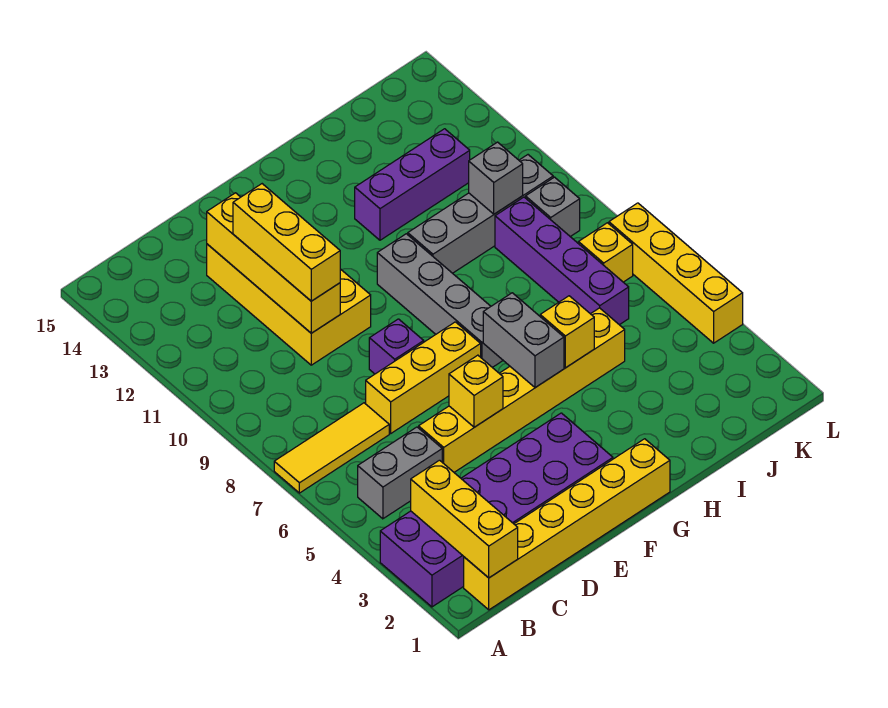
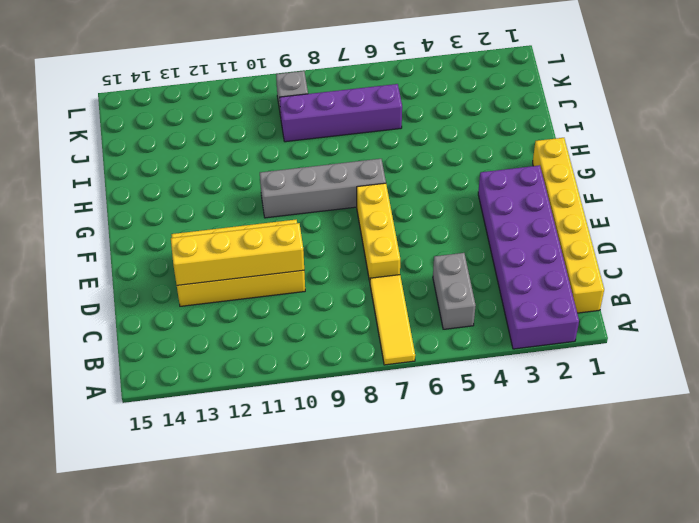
none -> yellow brick D5:I5 level 1
none -> purple brick E8 level 1
none -> grey brick H10:K10 level 1

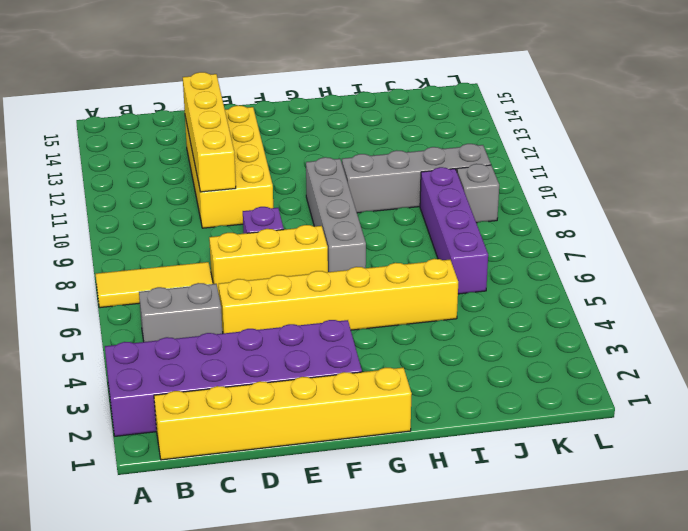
none -> purple brick H12:J12 level 1
none -> yellow brick K7 level 1
none -> yellow brick L4:L7 level 1

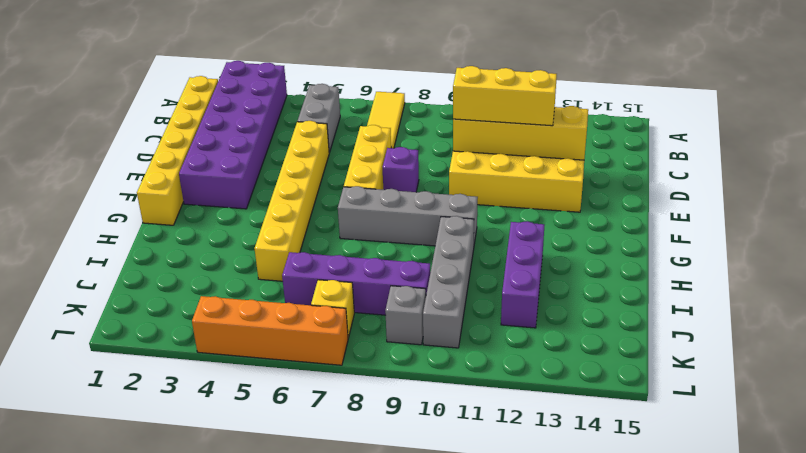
orange brick L4:L7 level 1 -> yellow brick L4:L7 level 1
none -> yellow brick B1:B3 level 2
none -> yellow brick E5 level 2
none -> grey brick G5:G6 level 2

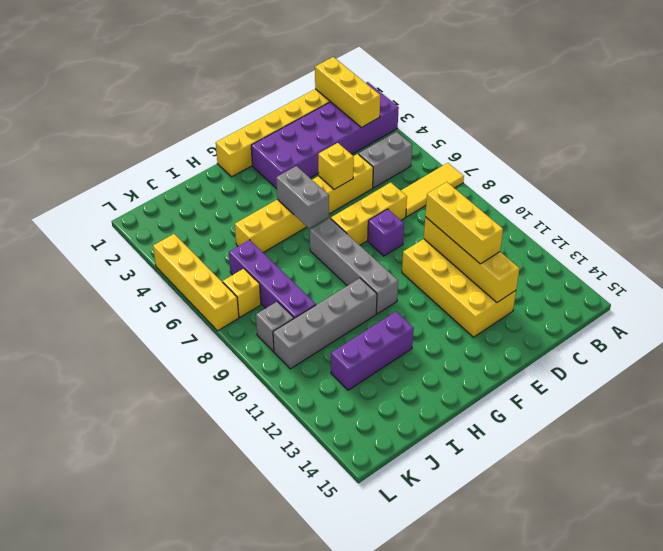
none -> yellow brick H5 level 2
none -> grey brick J10 level 2

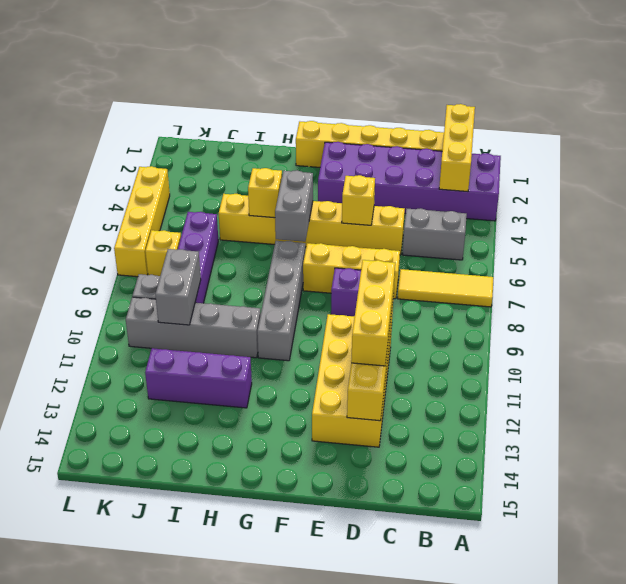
grey brick J9:J10 level 2 -> grey brick J10 level 2

